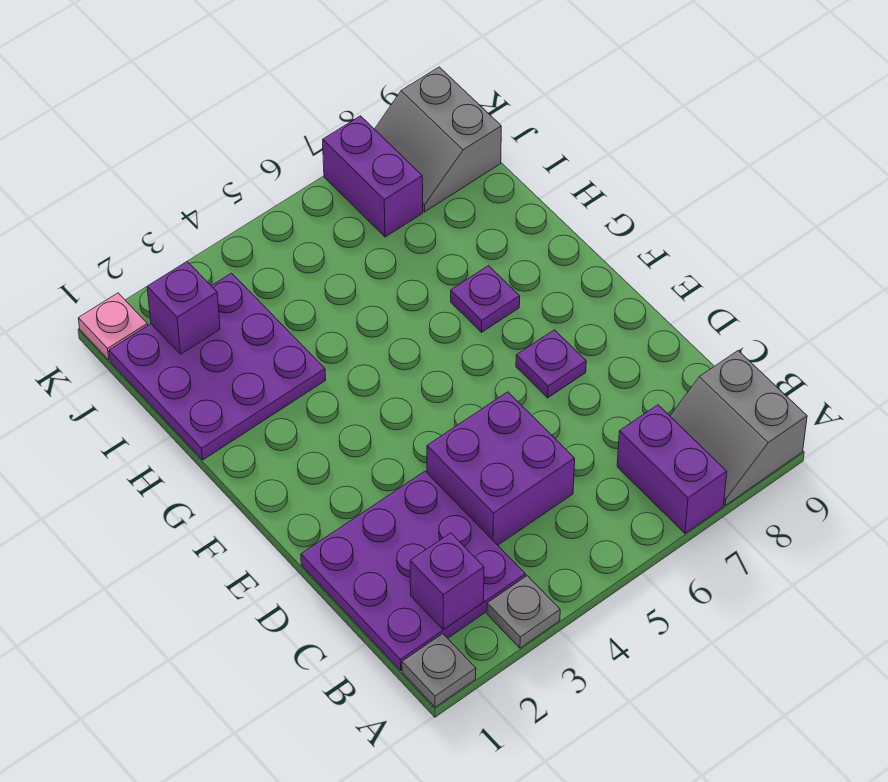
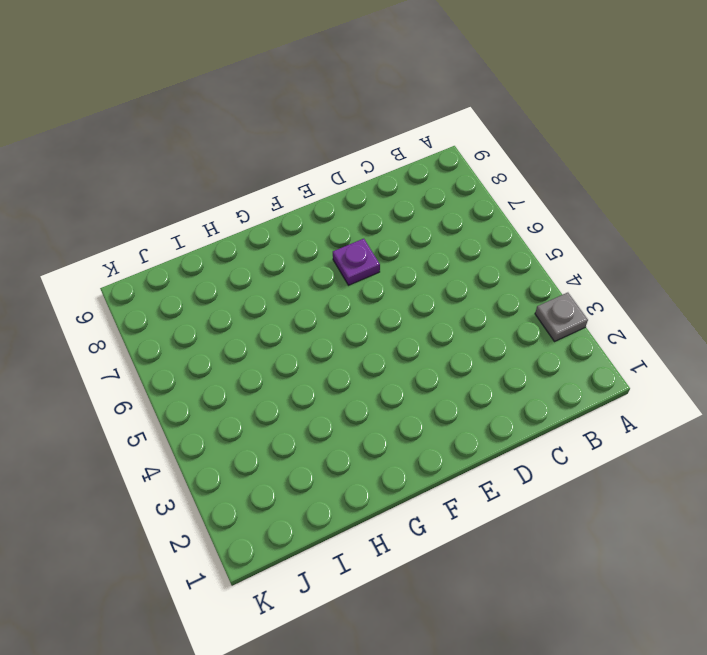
none -> grey plate A1 level 1
none -> purple brick A7:B7 level 1
none -> grey slope A8:B9 level 1 top 9

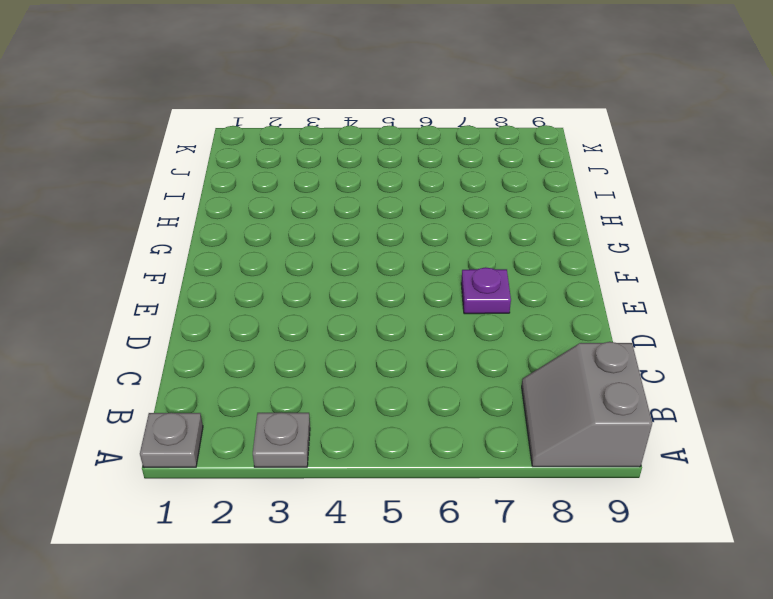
none -> purple brick A7:B7 level 1
none -> purple plate B1:D3 level 1
none -> purple brick C4:D5 level 1

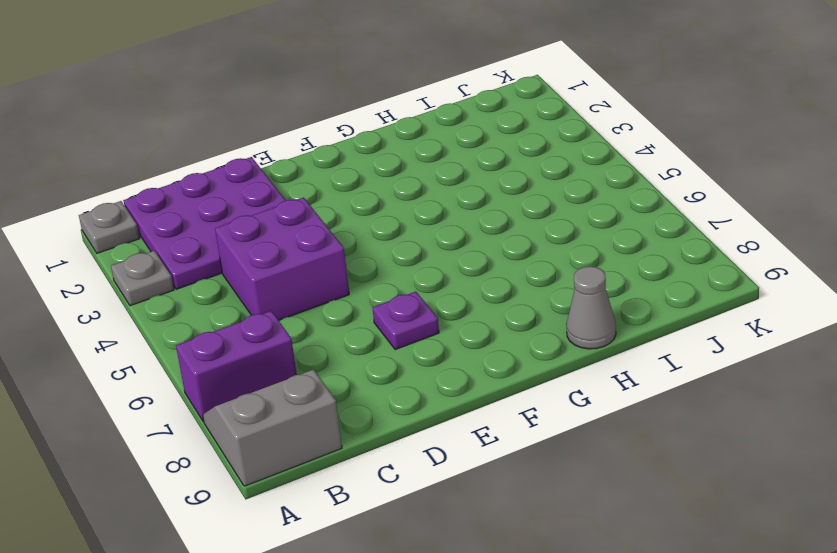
grey cone H9 level 1 -> none
none -> purple plate G7 level 1
none -> purple plate H1:J3 level 1
none -> purple brick J7:K7 level 1

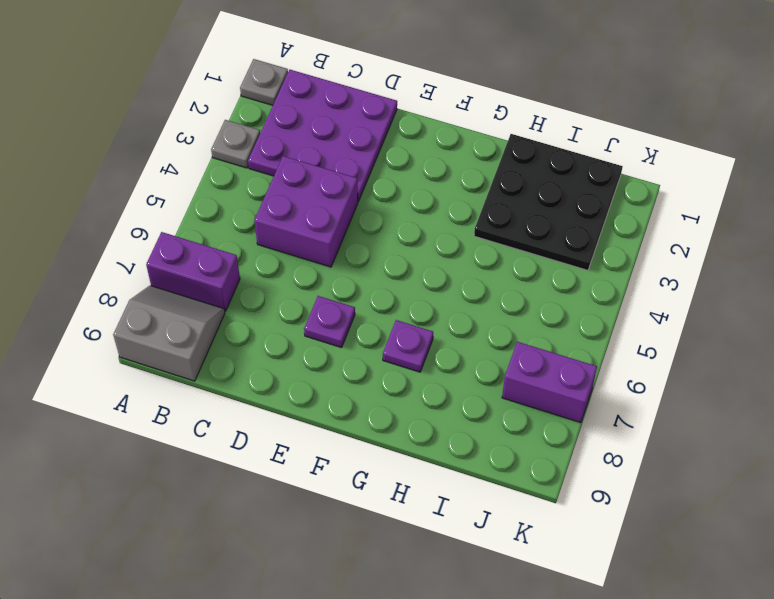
black plate H1:J3 level 1 -> purple plate H1:J3 level 1
none -> grey slope J8:K9 level 1 top 9
none -> pink plate K1 level 1
none -> purple brick B2 level 2

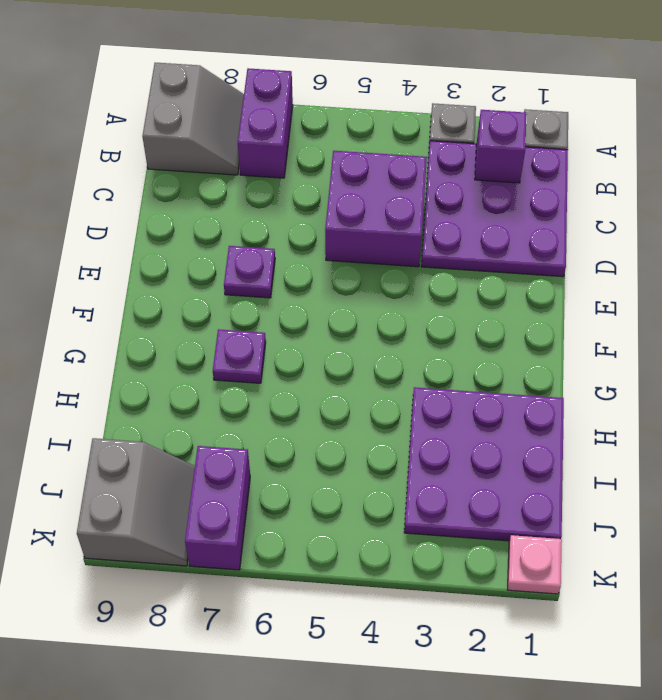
none -> purple brick J2 level 2

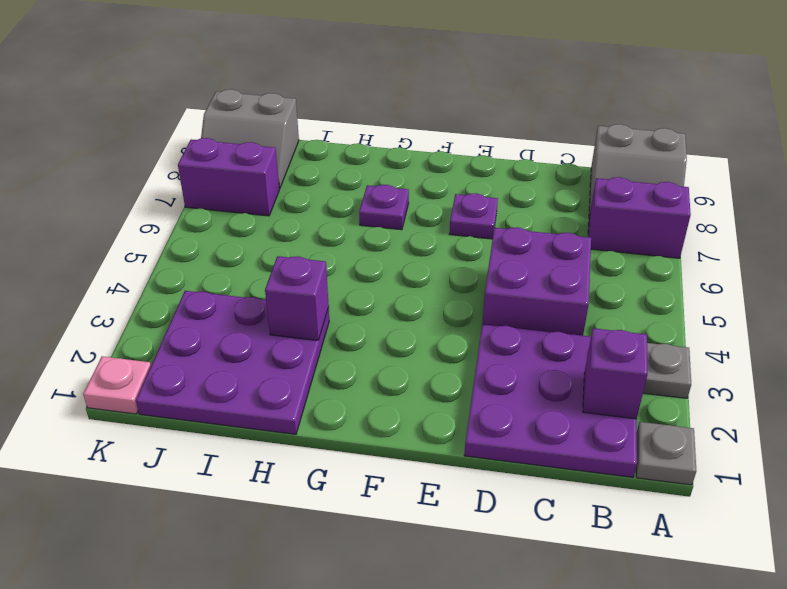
purple brick H3 level 2 -> purple brick J2 level 2

